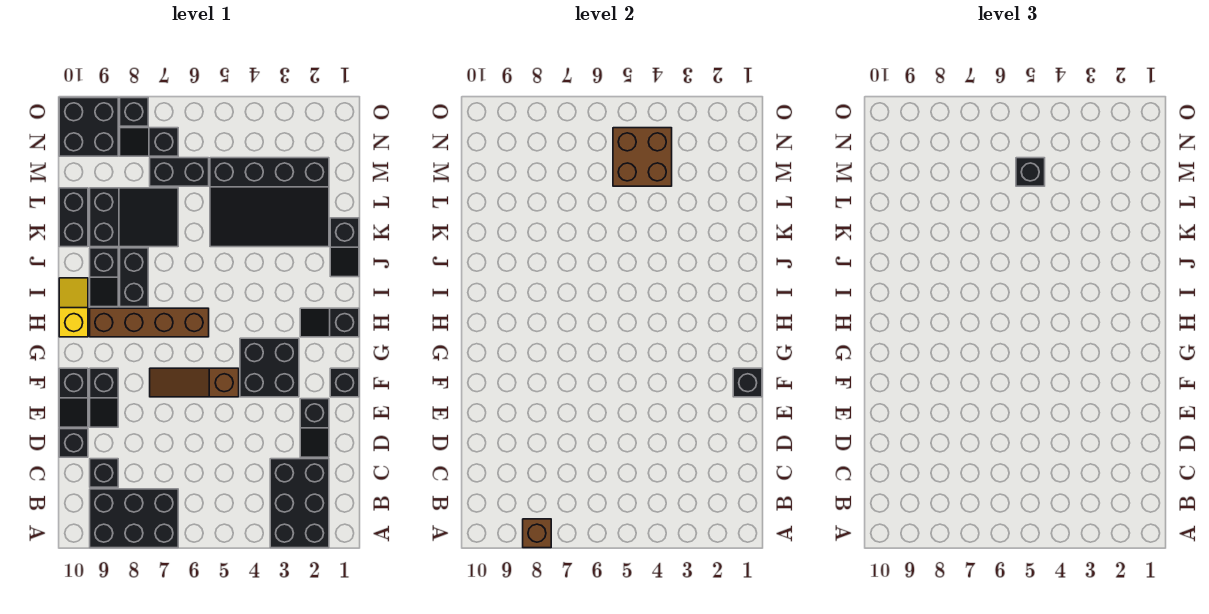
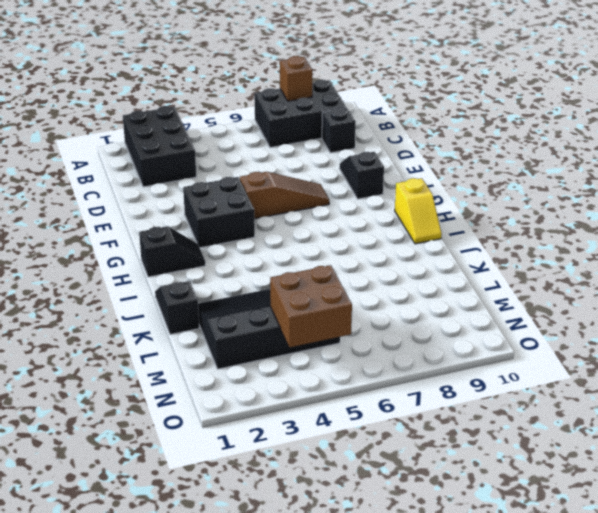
none -> black slope D2:E2 level 1 top E
none -> black brick D10 level 1
none -> black slope E10:F10 level 1 top F

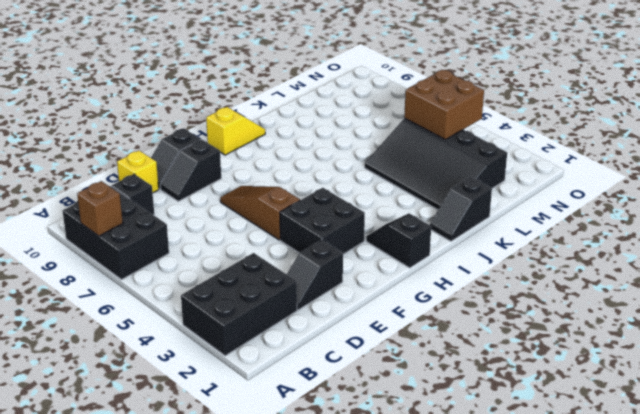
yellow brick D10 level 1 -> black brick D10 level 1
none -> black brick F1 level 1
none -> brown brick H6:H9 level 1
none -> black brick I8:J8 level 1

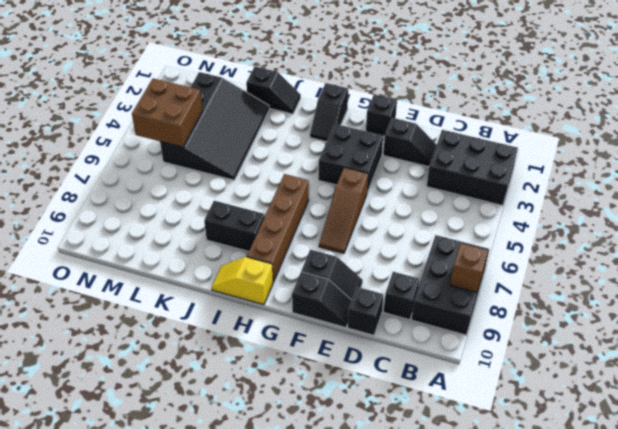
none -> black slope I9:J9 level 1 top J
none -> black slope K7:L9 level 1 top 9
none -> black brick K10:L10 level 1

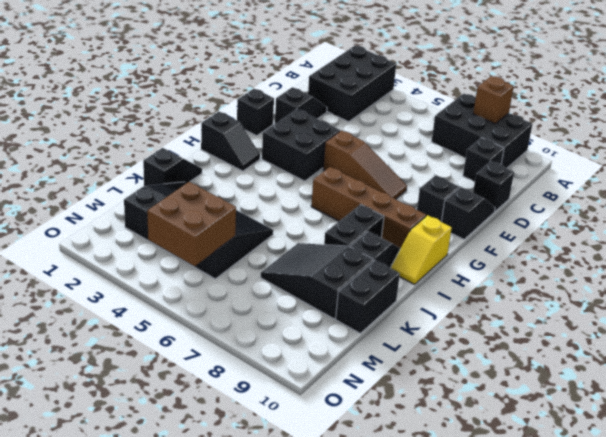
none -> black brick M6:M7 level 1
none -> black slope N7:N8 level 1 top 7
none -> black brick N9:O10 level 1

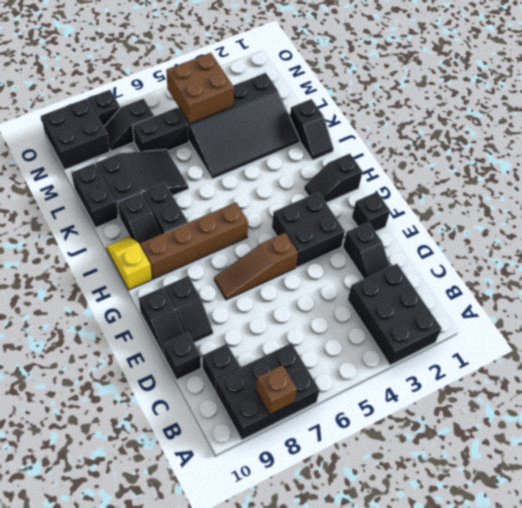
none -> black brick F1 level 2
none -> black brick M5 level 3

